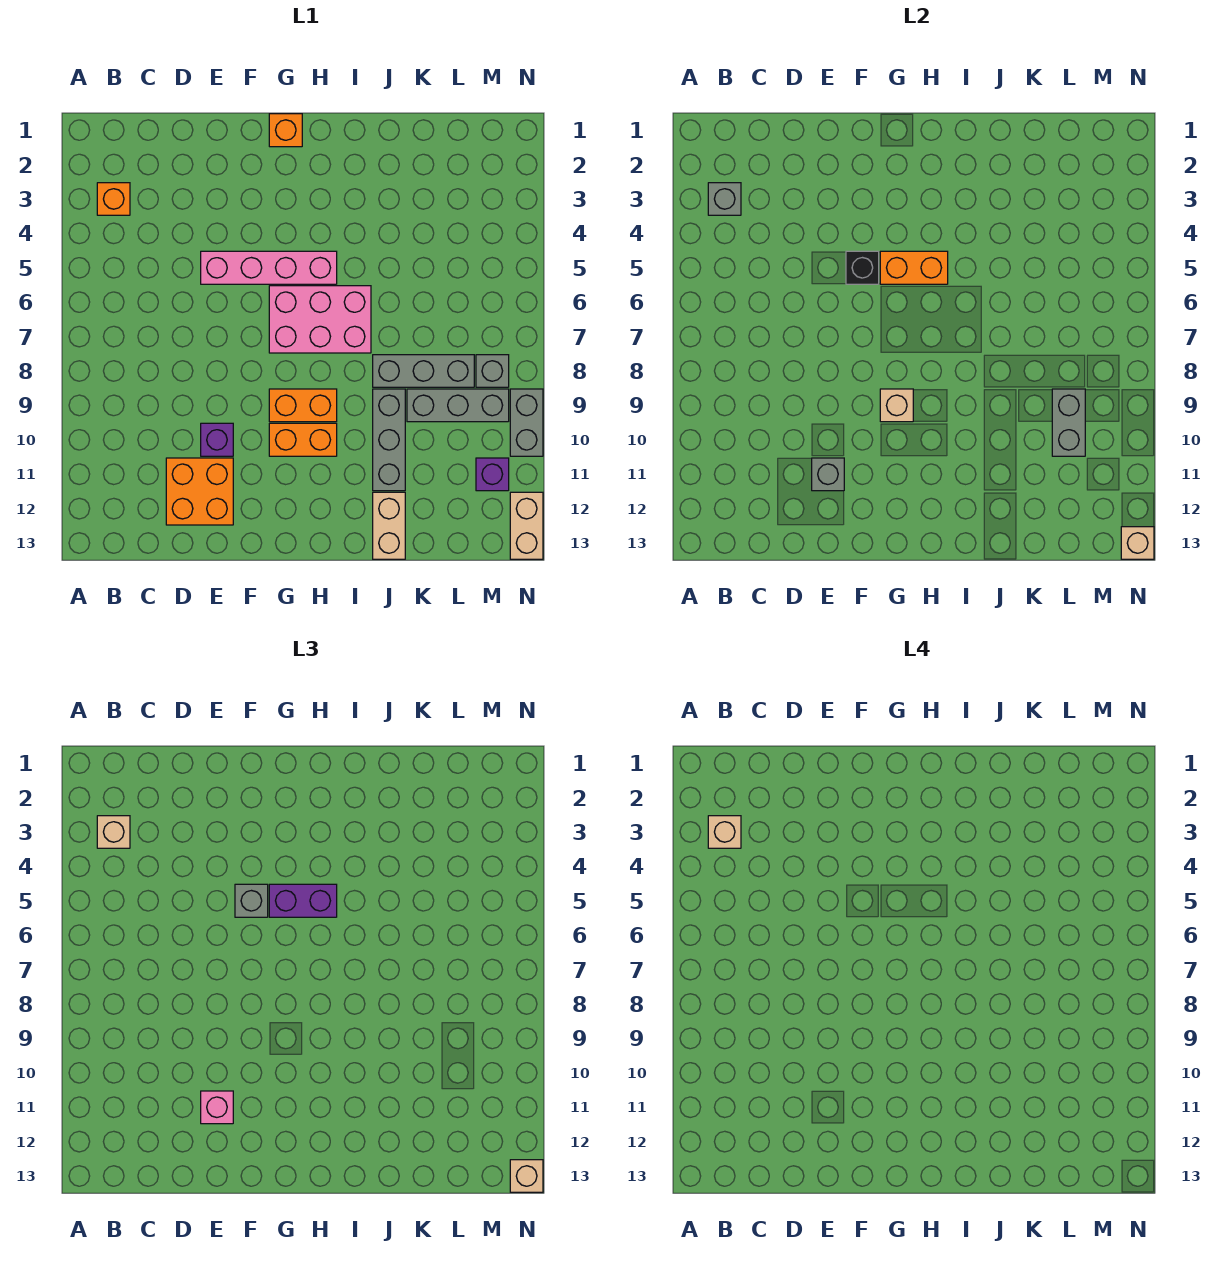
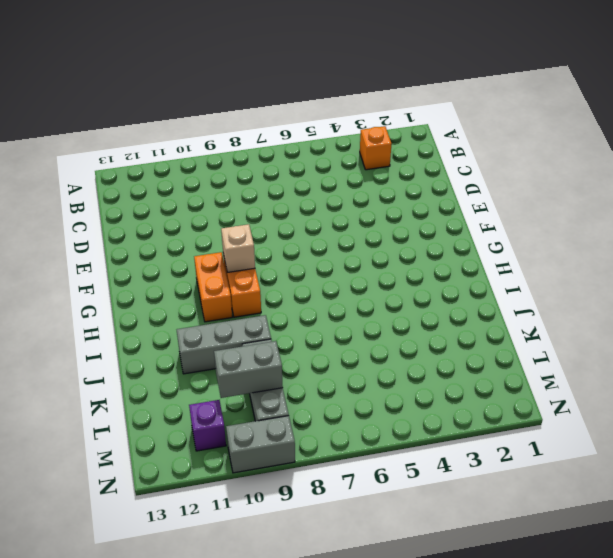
none -> orange brick D11:E12 level 1
none -> pink brick E5:H5 level 1
none -> purple brick E10 level 1

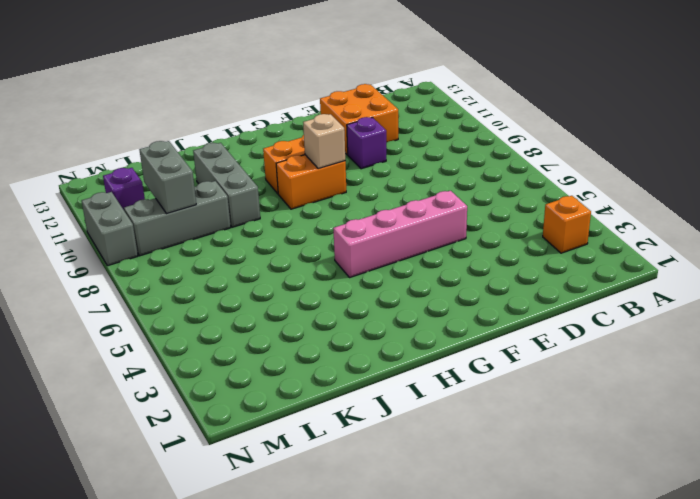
none -> orange brick G1 level 1
none -> pink brick G6:I7 level 1
none -> grey brick J8:L8 level 1

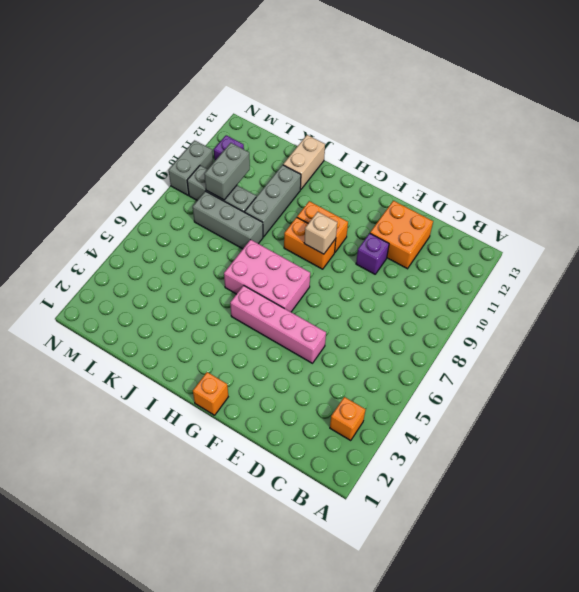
none -> grey brick M8 level 1
none -> tan brick N12:N13 level 1
none -> grey brick B3 level 2

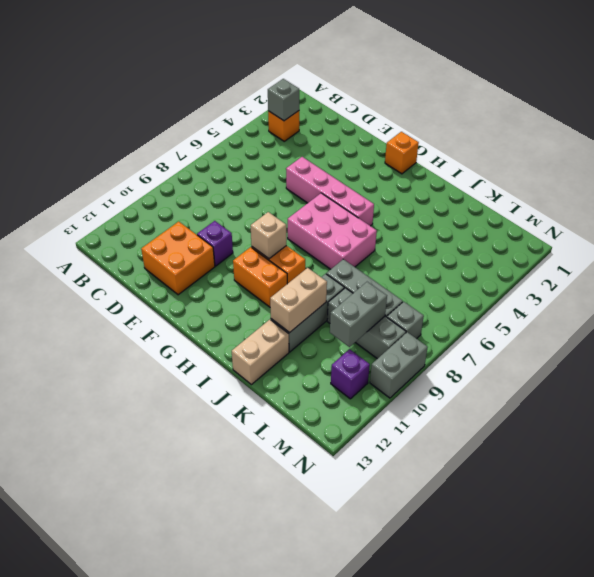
tan brick J10:J11 level 2 -> tan brick N12:N13 level 1
none -> grey brick E11 level 2
none -> black brick F5 level 2
none -> orange brick G5:H5 level 2

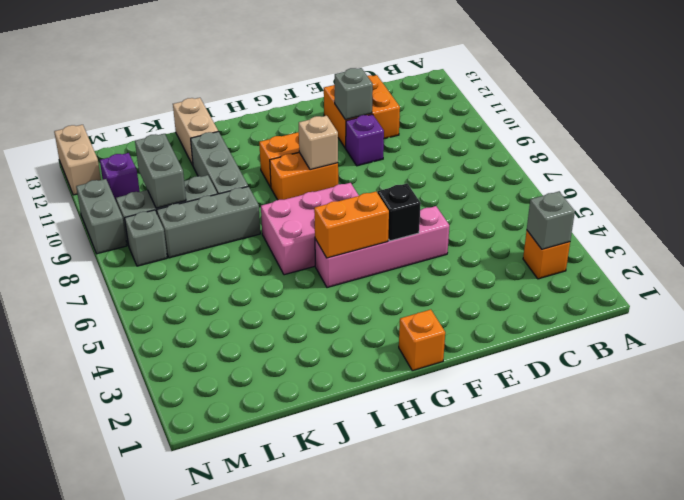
none -> tan brick N13 level 2
none -> tan brick B3 level 3
none -> pink brick E11 level 3

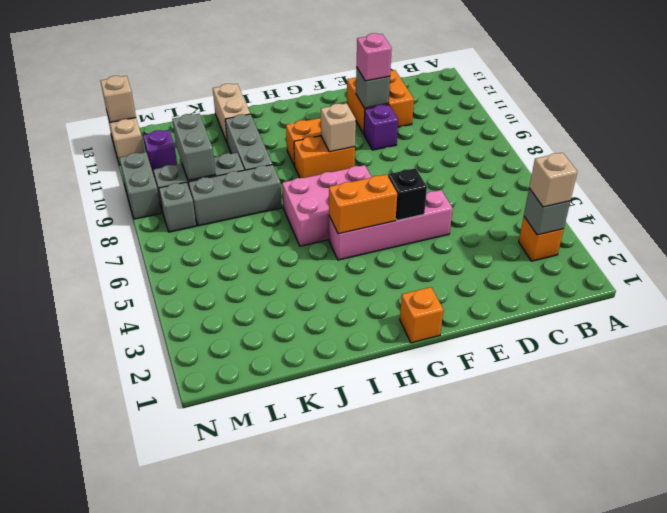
none -> grey brick F5 level 3
none -> purple brick G5:H5 level 3
none -> tan brick N13 level 3

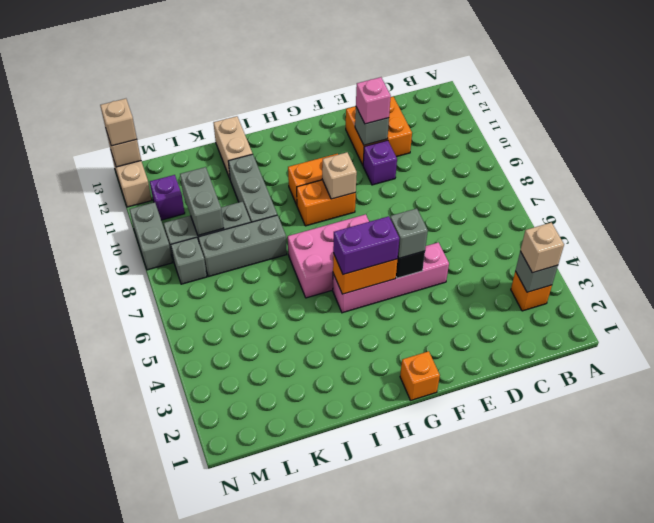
none -> tan brick B3 level 4

